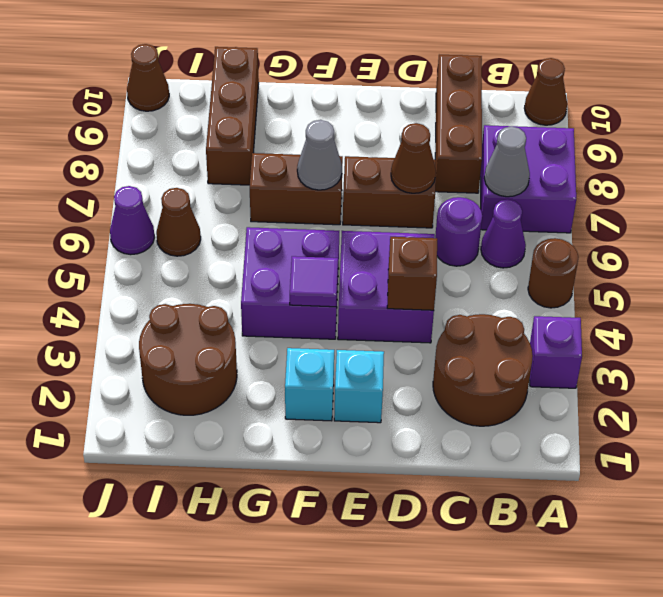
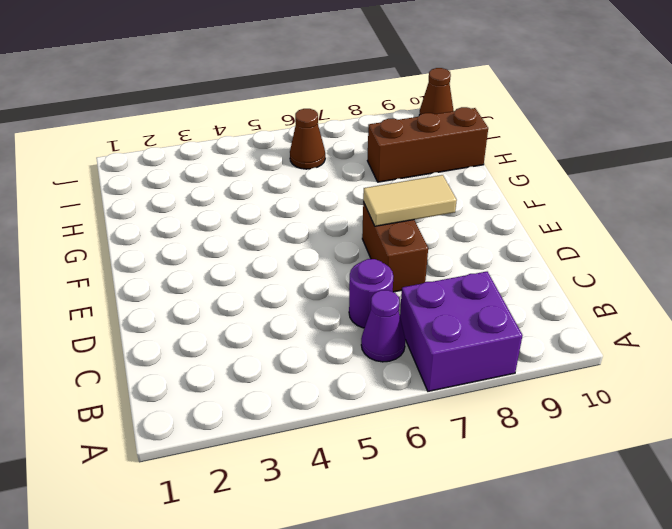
tan tile E7:E8 level 2 -> none
none -> purple brick A3 level 1
none -> brown round brick A5 level 1
none -> brown cone A10 level 1

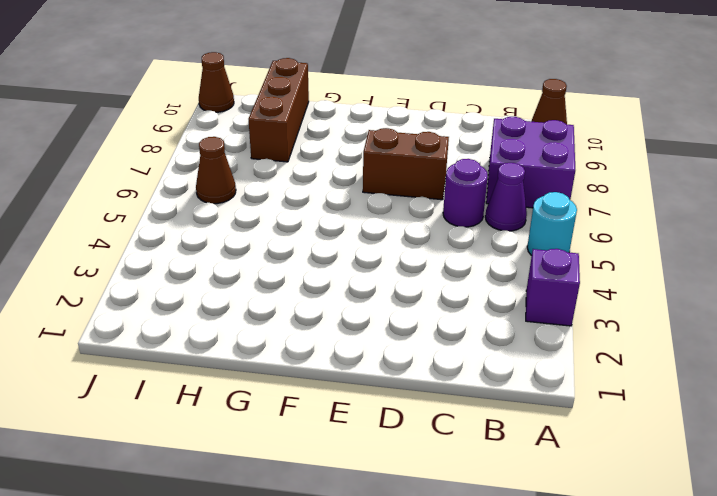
cyan round brick A5 level 1 -> brown round brick A5 level 1
none -> brown round brick B2:C3 level 1
none -> brown brick C8:C10 level 1
none -> purple brick D4:E5 level 1

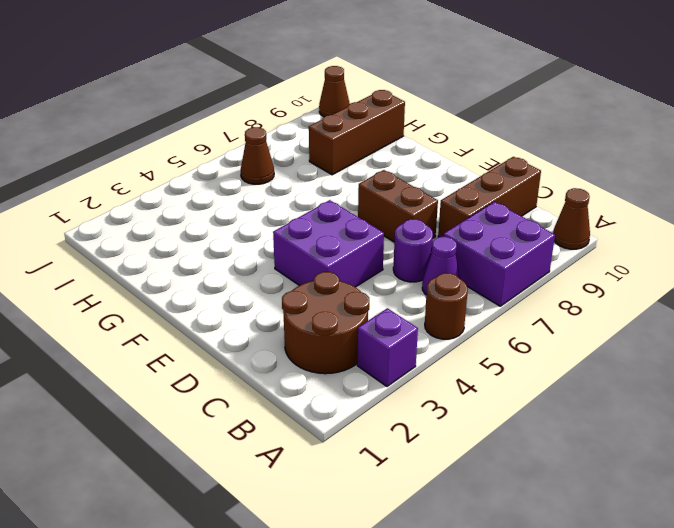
none -> cyan brick E2 level 1
none -> cyan brick F2 level 1
none -> purple brick F4:G5 level 1

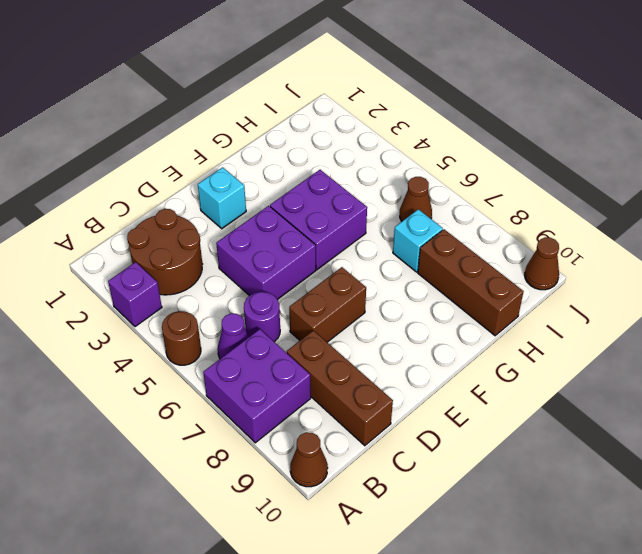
cyan brick H7 level 1 -> cyan brick F2 level 1
none -> brown brick F7:G7 level 1
none -> brown round brick H2:I3 level 1
none -> purple cone J6 level 1

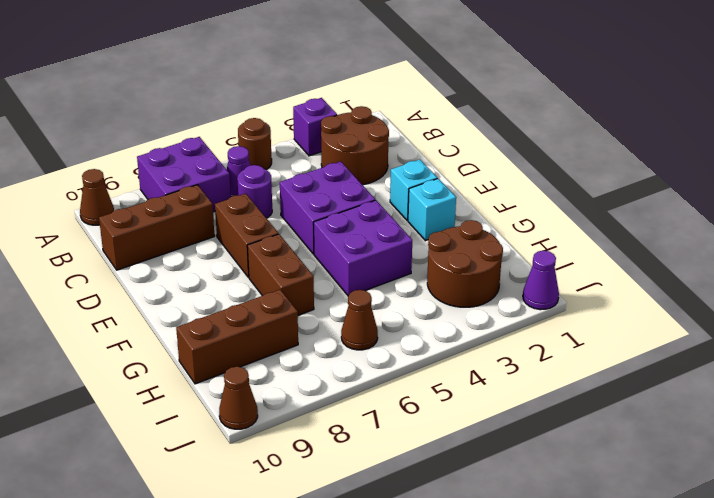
purple cone J1 level 1 -> purple cone J6 level 1
none -> grey cone B7 level 2
none -> brown brick D4 level 2
none -> brown cone D7 level 2

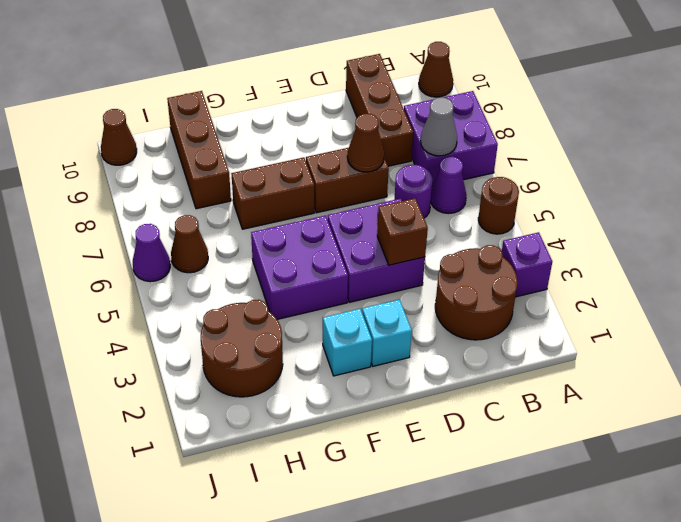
none -> purple tile F4 level 2
none -> grey cone F7 level 2

